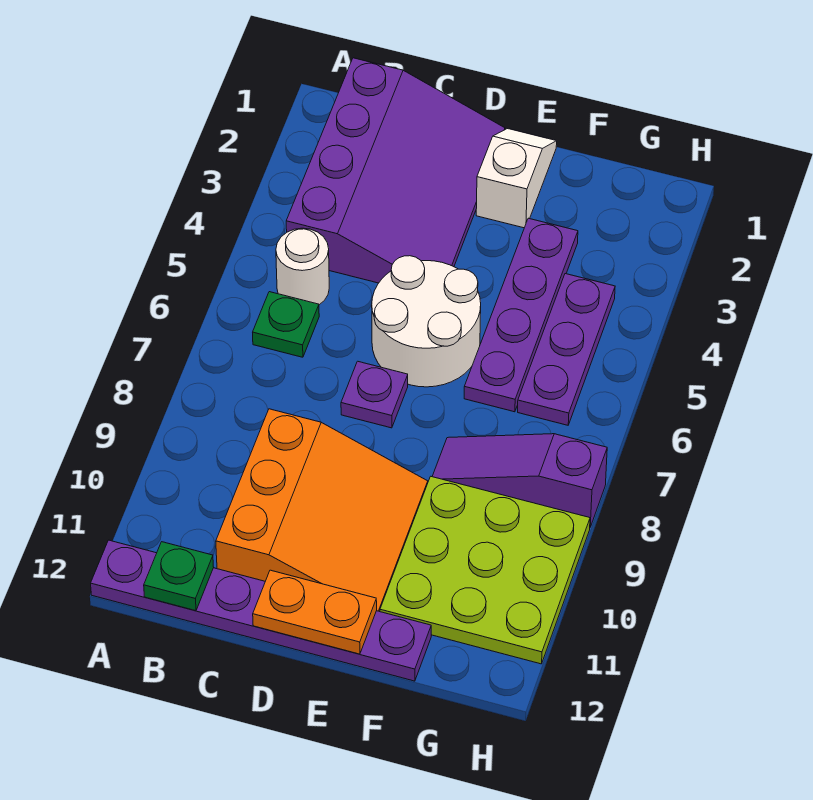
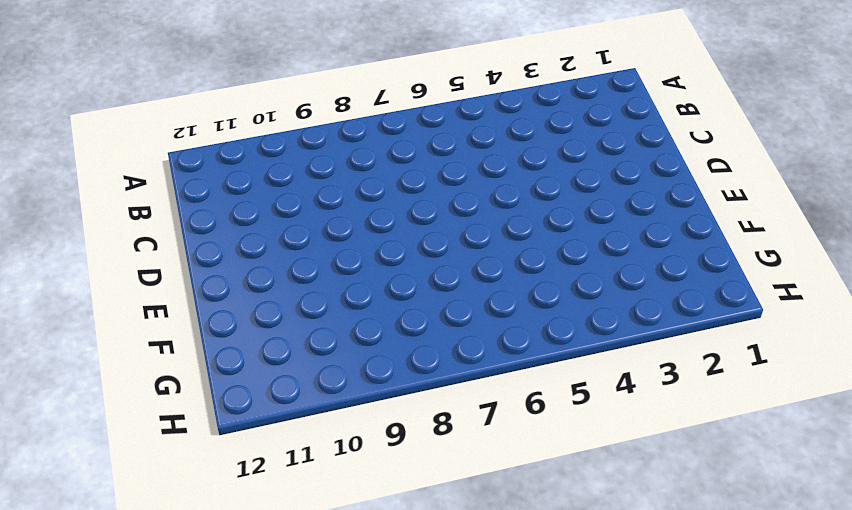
none -> purple plate A12:F12 level 1
none -> purple slope B1:D4 level 1 top B
none -> white round brick B5 level 1

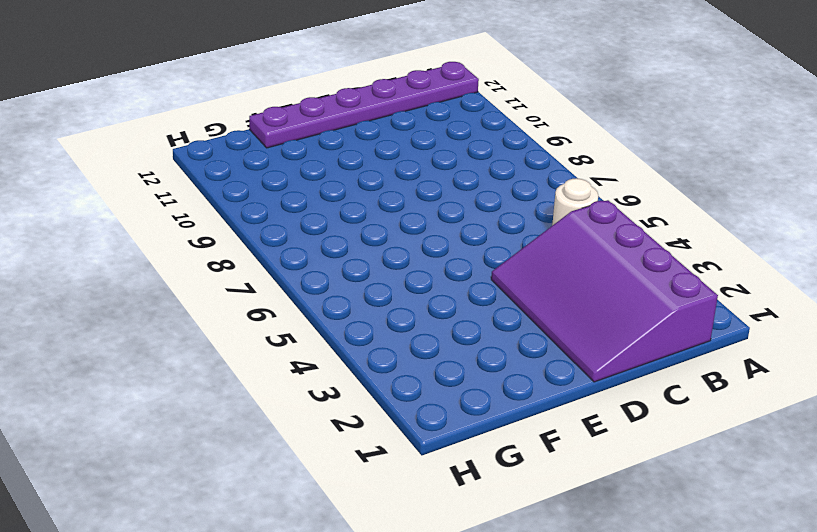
none -> green plate B6 level 1
none -> orange slope C9:E11 level 1 top C
none -> white round brick D5:E6 level 1

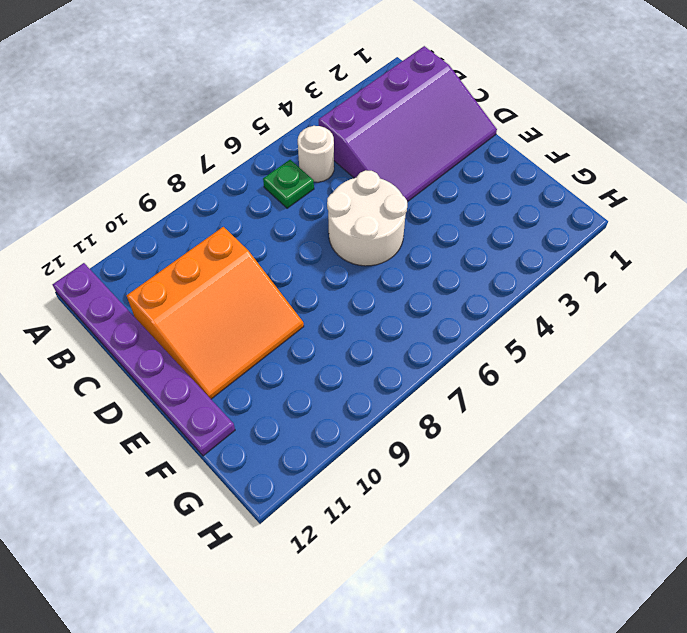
none -> purple plate D7 level 1
none -> white slope E1:E2 level 1 top 2
none -> purple plate F3:F6 level 1

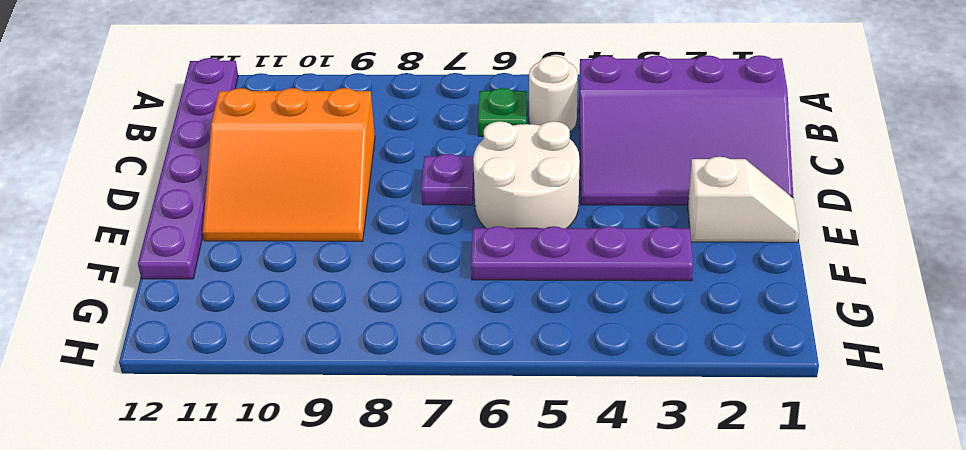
none -> purple slope F8:H8 level 1 top H
none -> lime plate F9:H11 level 1
none -> purple plate G4:G6 level 1

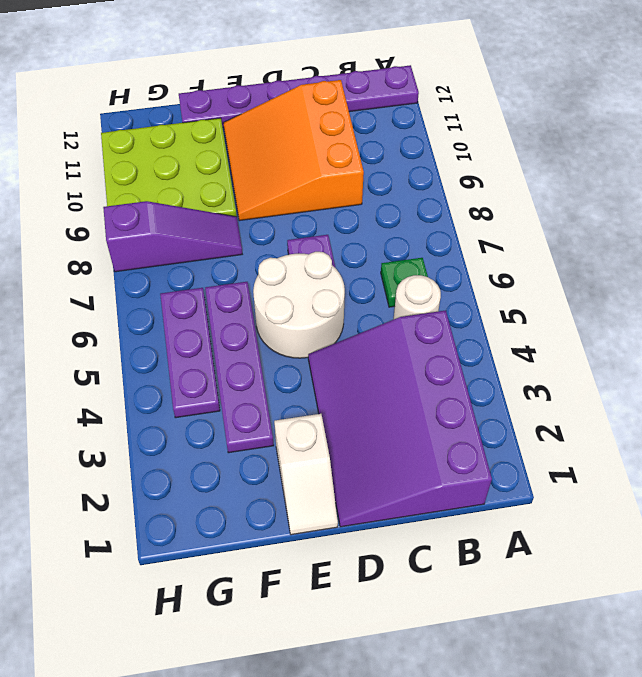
none -> green plate B12 level 2
none -> orange plate D12:E12 level 2

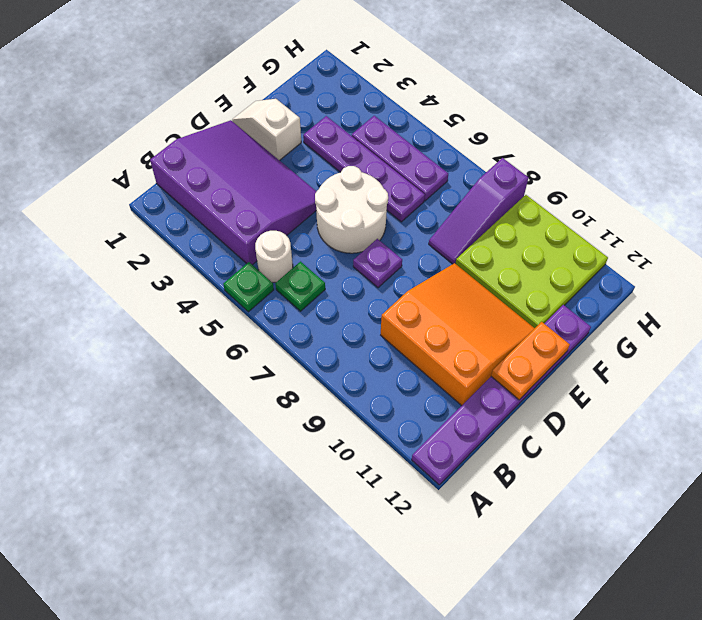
green plate A5 level 1 -> green plate B12 level 2

